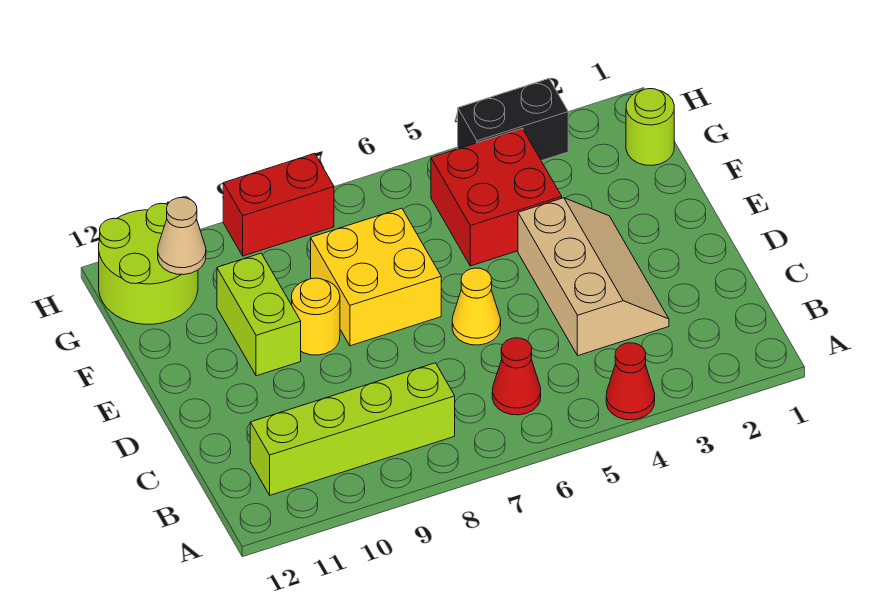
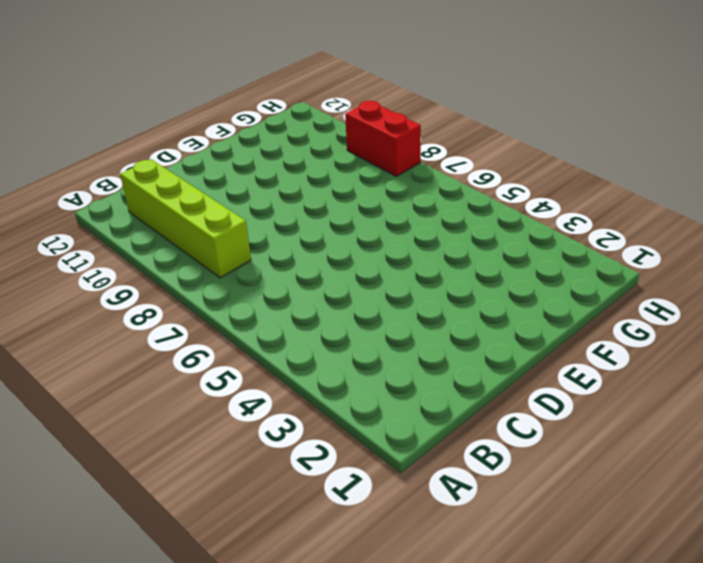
none -> red cone A4 level 1
none -> red cone B6 level 1
none -> tan slope C3:E4 level 1 top 4

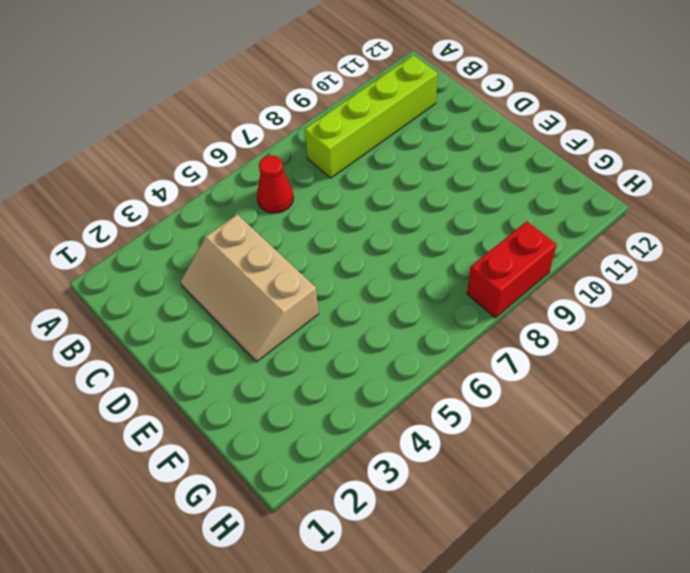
none -> red cone A4 level 1
none -> yellow cone D6 level 1
none -> yellow brick E7:F8 level 1

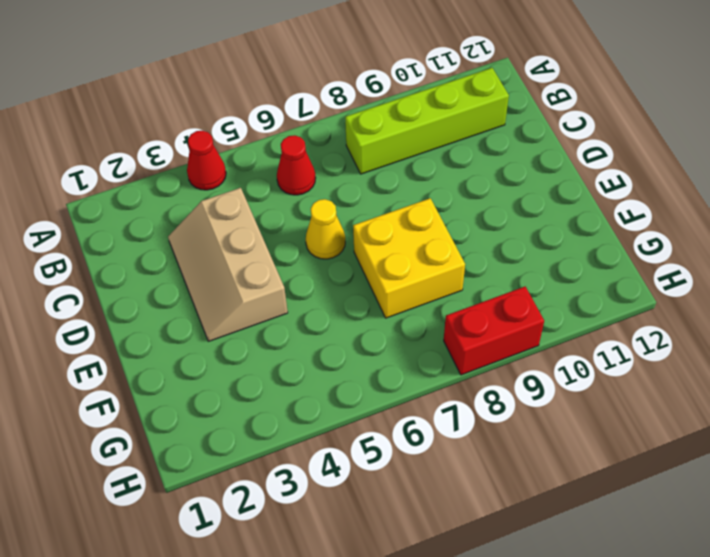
none -> yellow round brick E9 level 1
none -> lime brick E10:F10 level 1
none -> red brick F4:G5 level 1

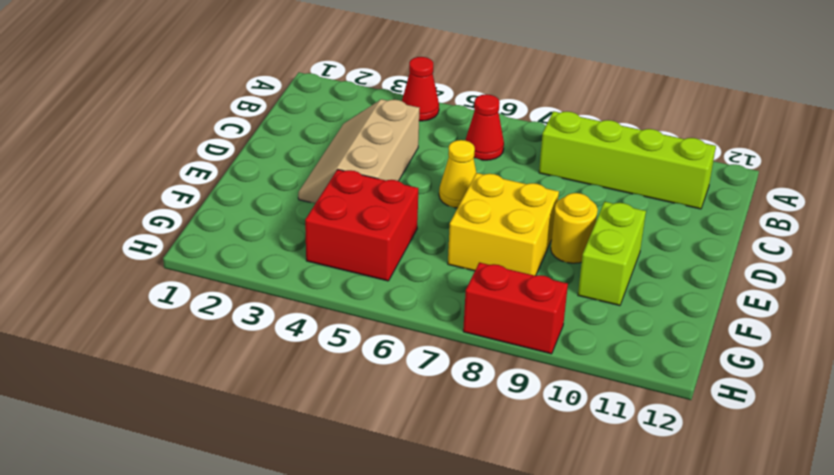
none -> lime round brick G1 level 1
none -> lime round brick G11:H12 level 1
none -> black brick H3:H4 level 1

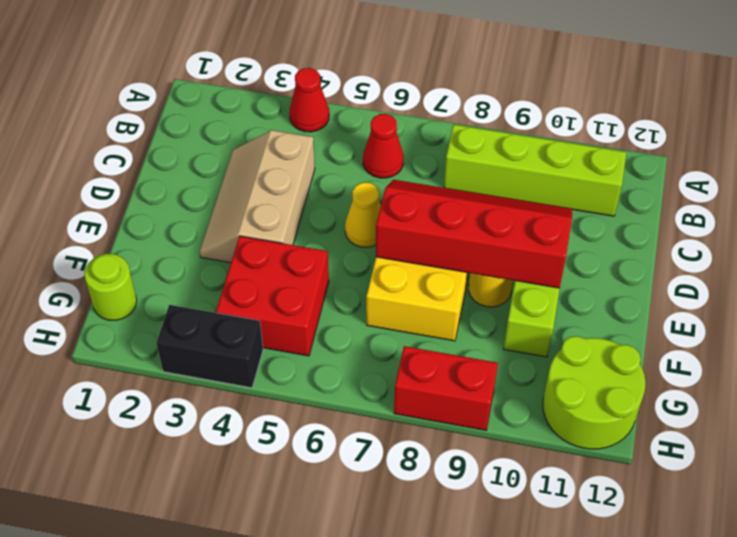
red slope D7:E10 level 2 top E -> none
none -> tan cone G11 level 2

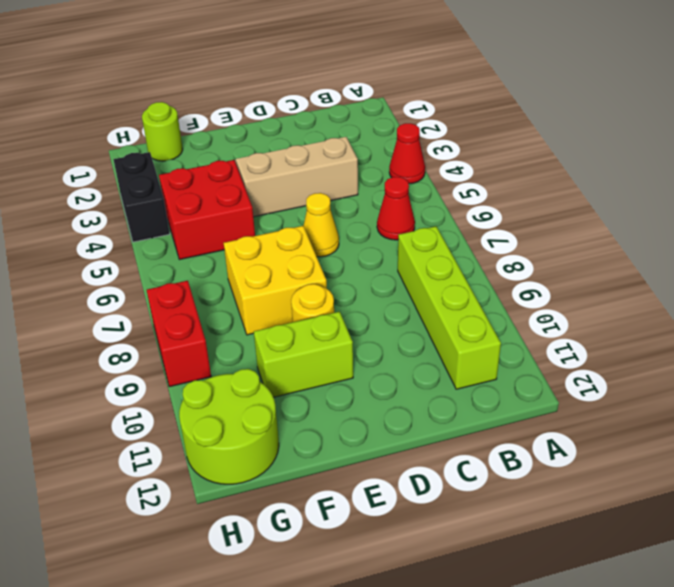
none -> tan cone G11 level 2

